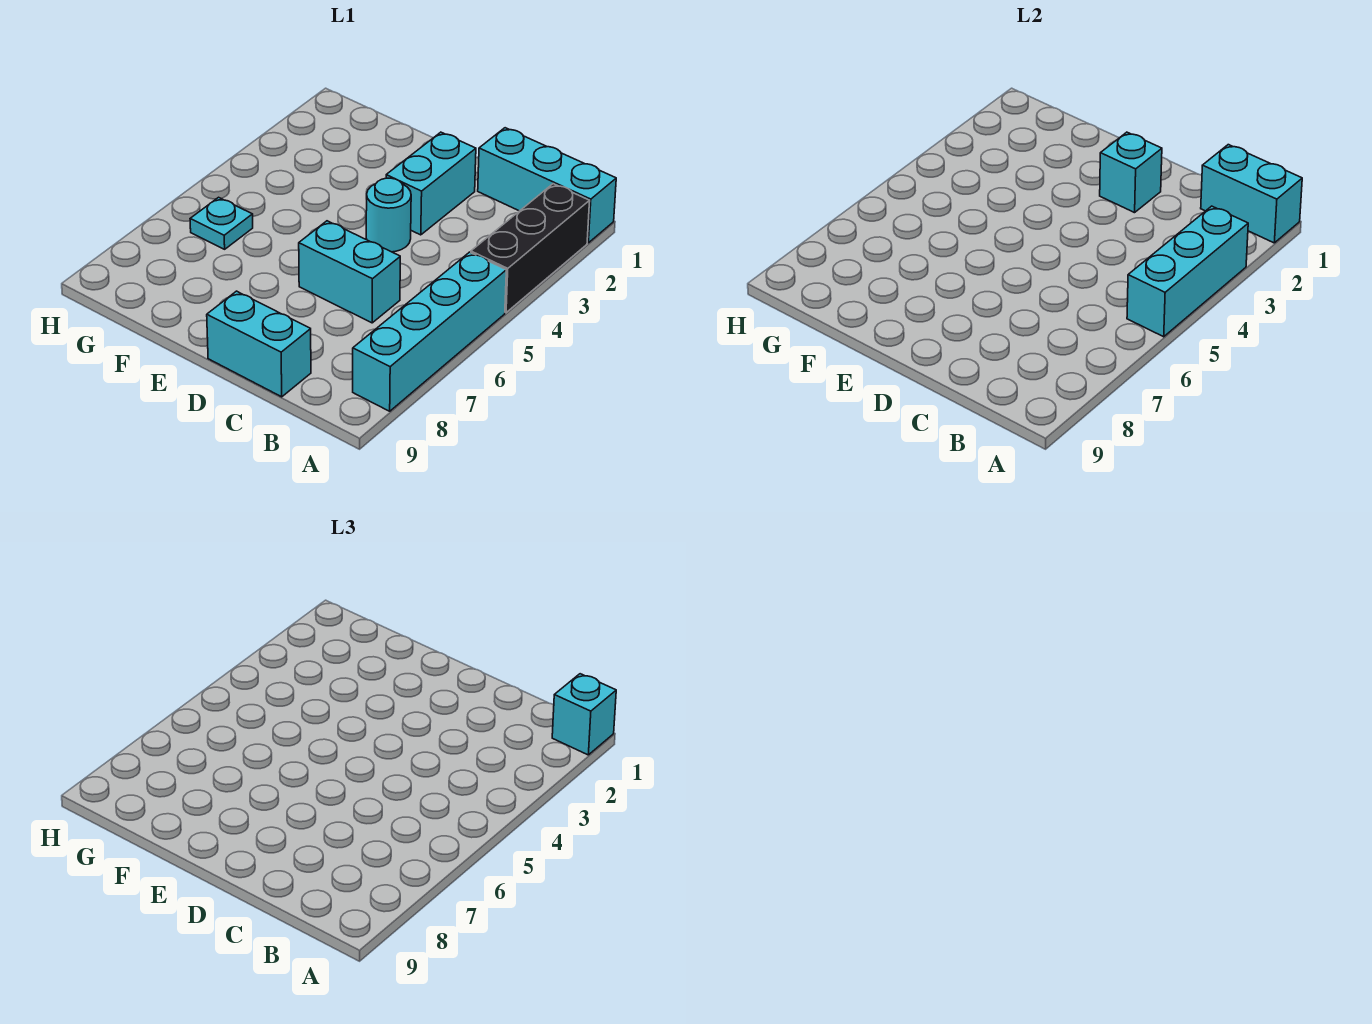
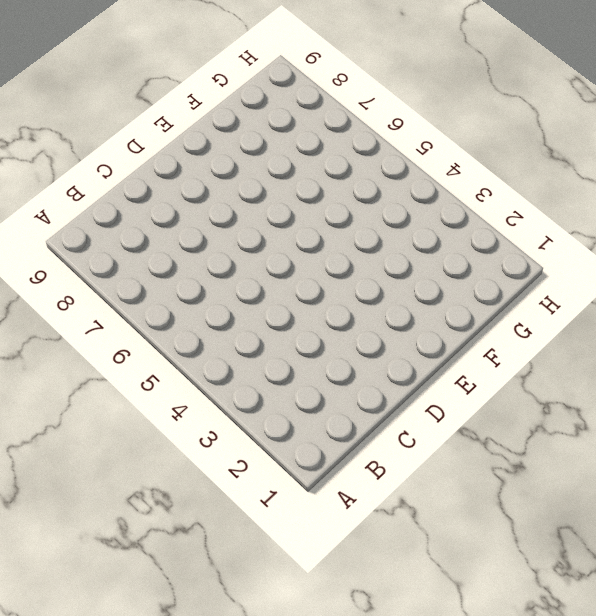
none -> cyan brick A1:C1 level 1
none -> black brick A2:A4 level 1
none -> cyan brick A5:A8 level 1

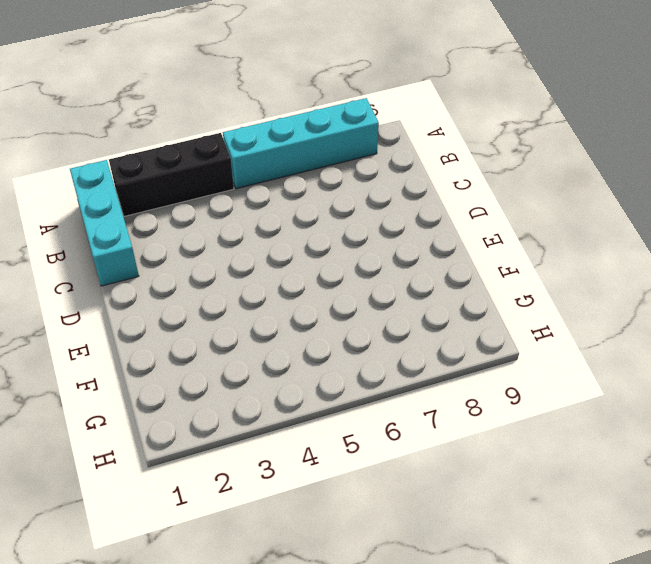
none -> cyan brick C6:D6 level 1
none -> cyan brick C9:D9 level 1
none -> cyan brick D2:D3 level 1

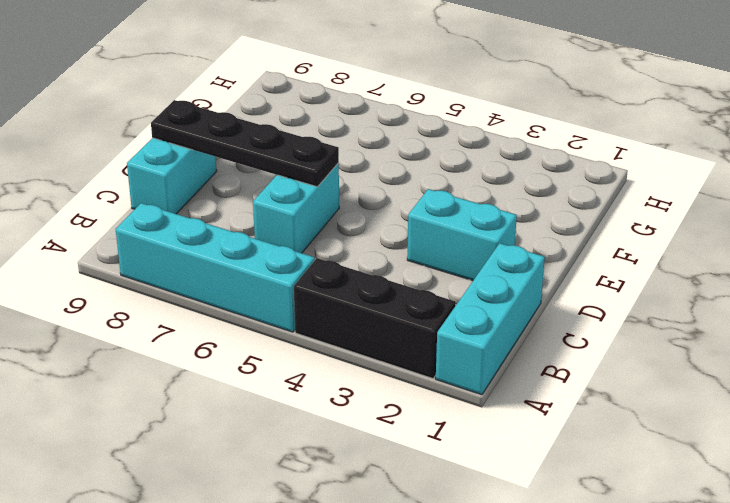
black plate D6:D9 level 2 -> none
none -> cyan round brick D4 level 1
none -> cyan plate G6 level 1
none -> cyan brick A1:B1 level 2

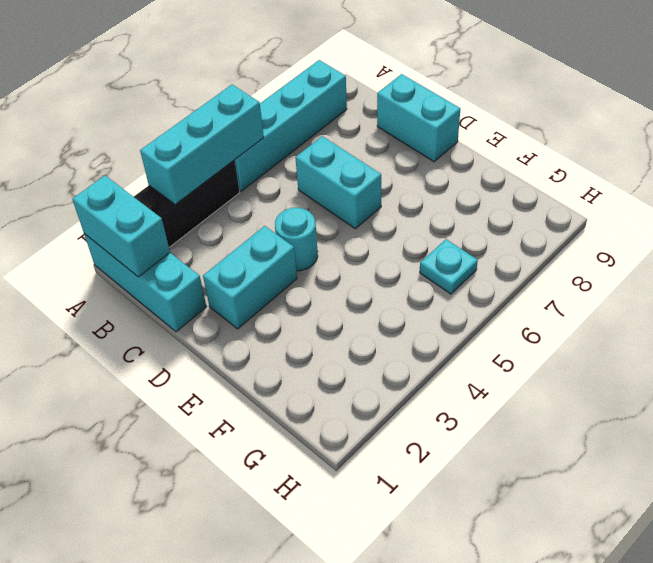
none -> cyan brick D2 level 2
none -> cyan brick A1 level 3

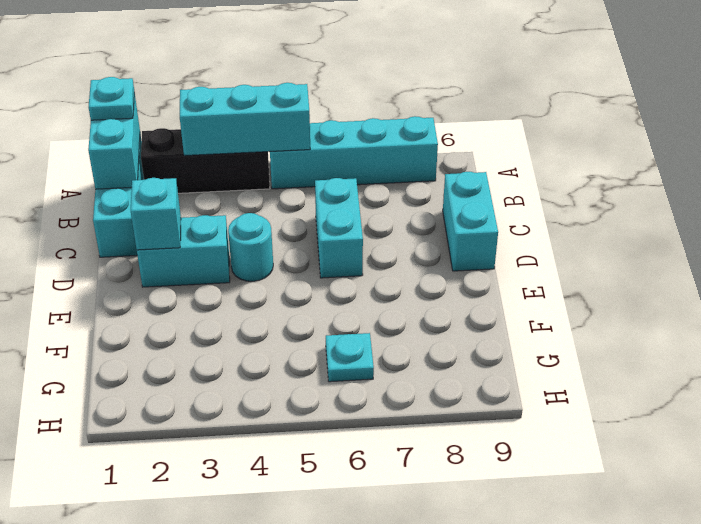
cyan plate A1 level 3 -> cyan brick A1 level 3

